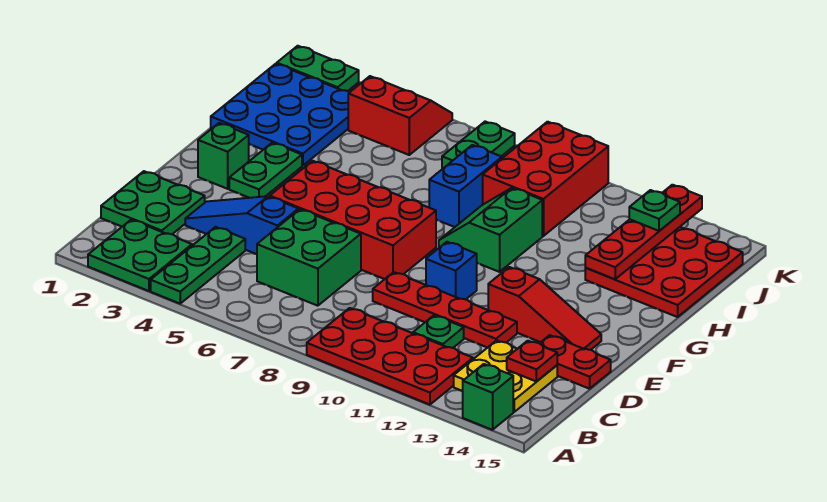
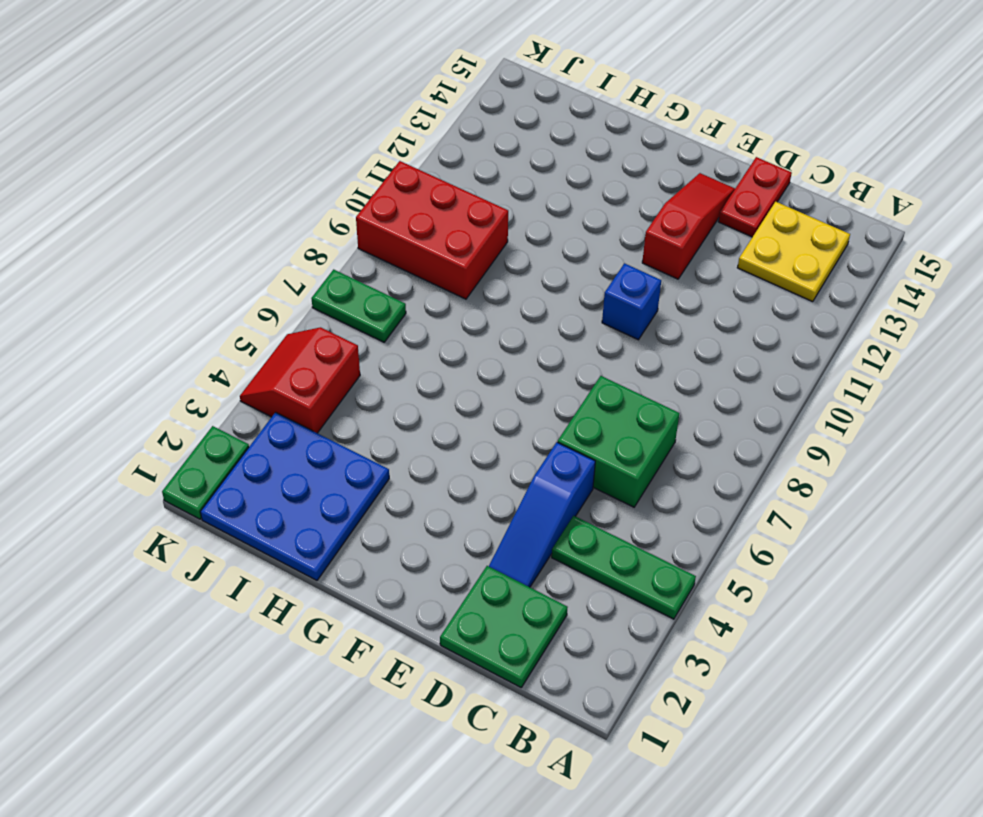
none -> green plate A2:B3 level 1
none -> red plate A9:B12 level 1
none -> green brick A14 level 1

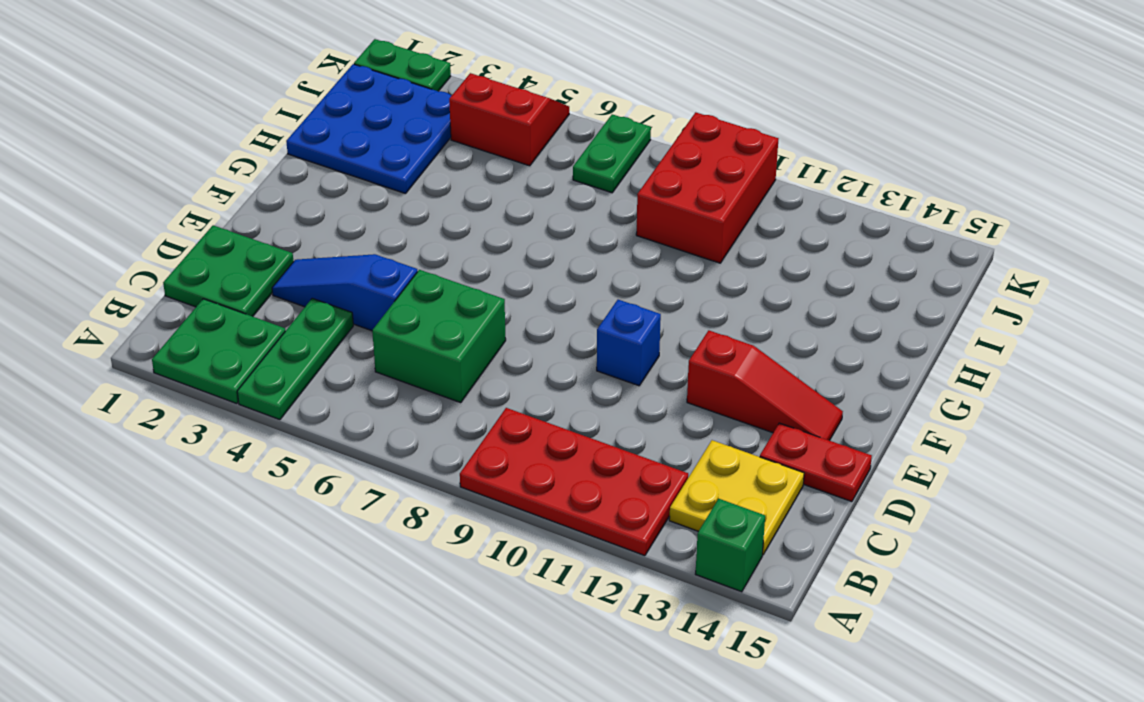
none -> green plate C11 level 1
none -> red plate D9:D12 level 1
none -> red brick E5:F8 level 1

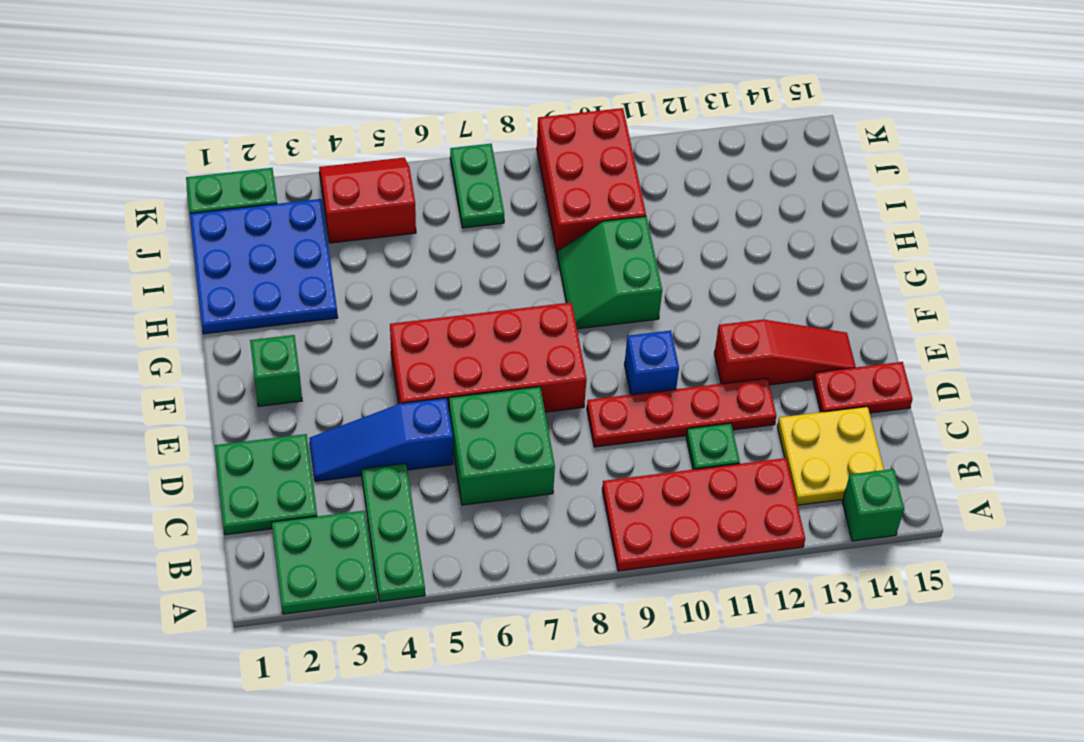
none -> green plate F3:G3 level 1
none -> blue brick H8:I8 level 1
none -> red plate H13:J15 level 1

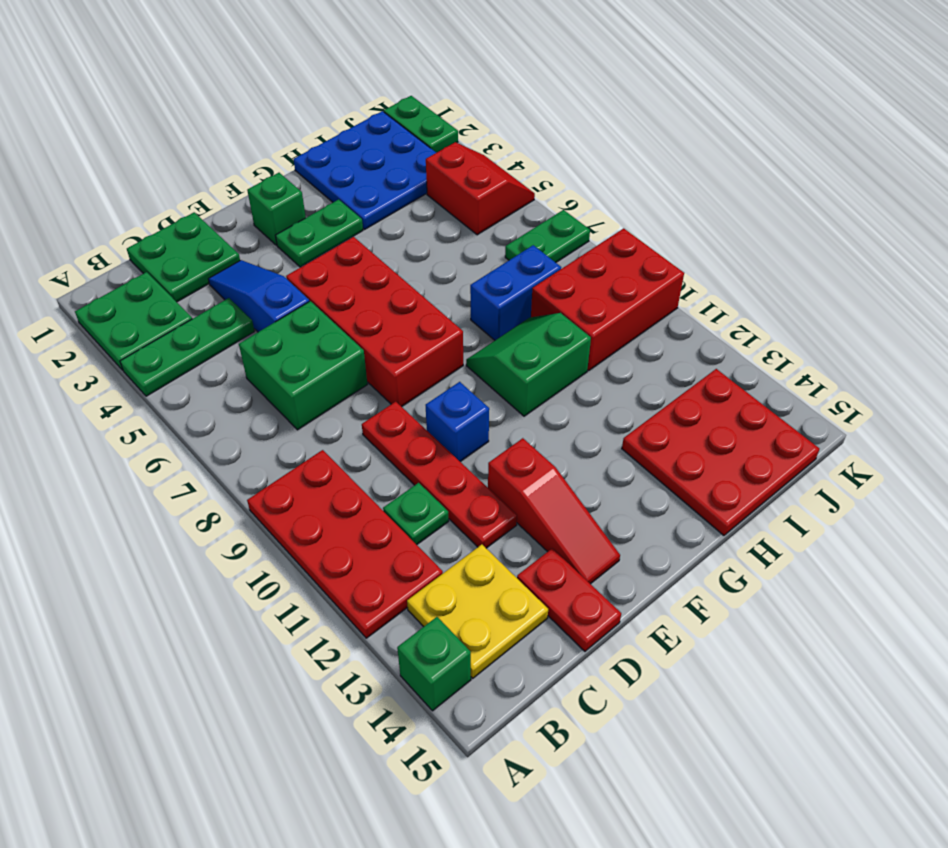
none -> red plate C14 level 2
none -> red plate H13:K13 level 2
none -> green plate J13 level 3

